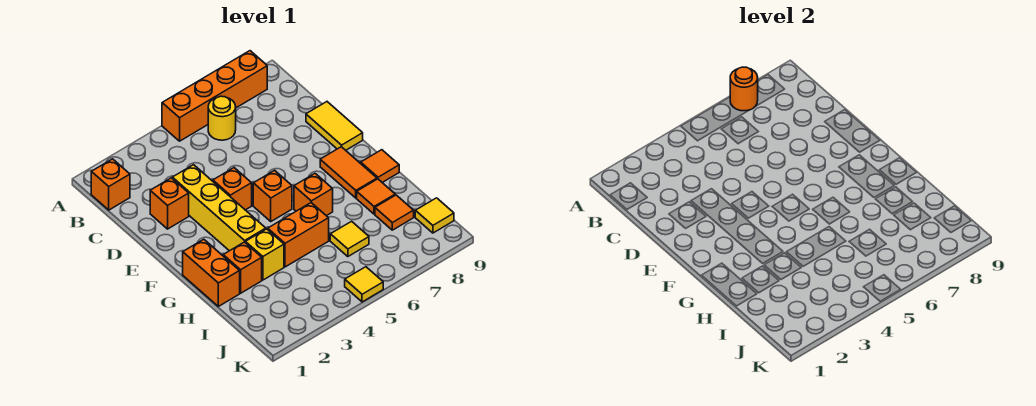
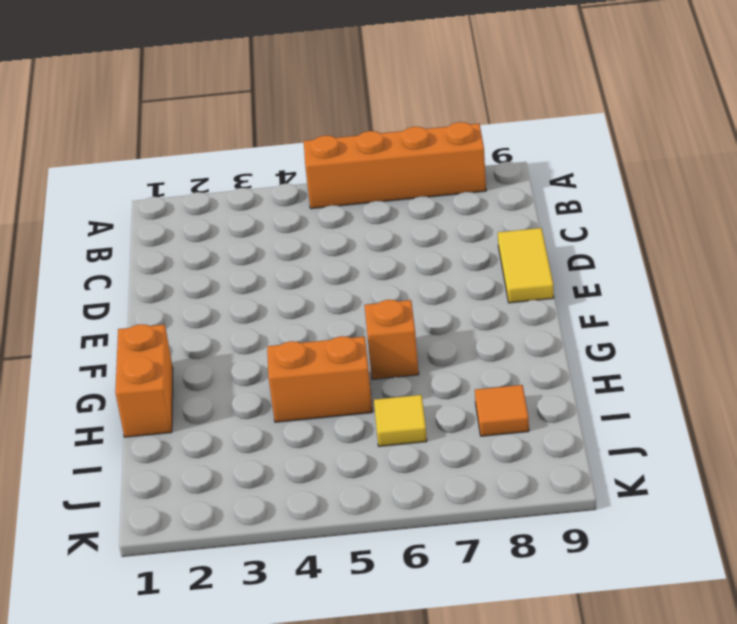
none -> orange brick B1 level 1
none -> yellow round brick B6 level 1
none -> orange brick D2 level 1

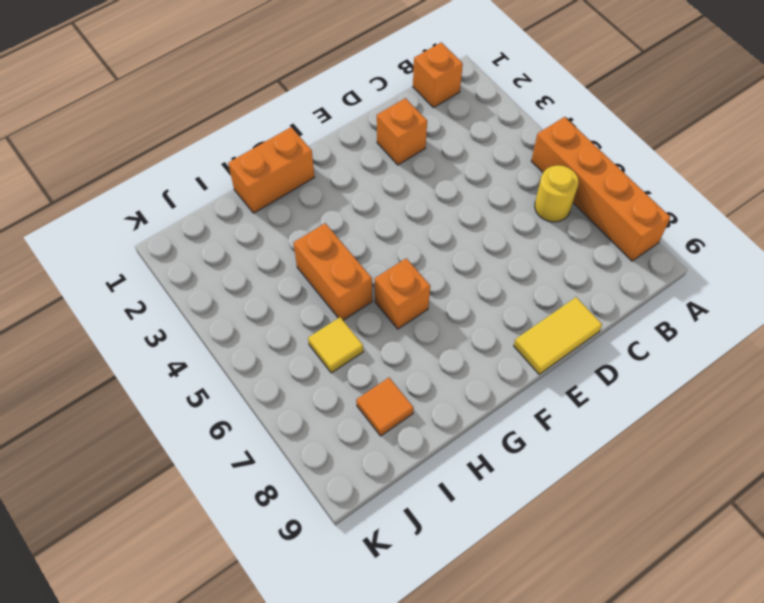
none -> yellow brick D3:G3 level 1
none -> orange brick E4 level 1
none -> orange brick F5 level 1

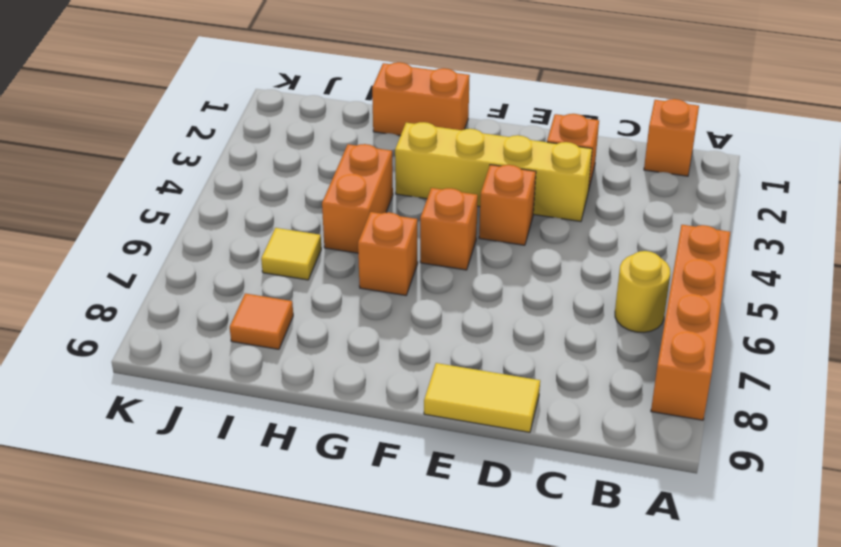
none -> orange tile F8:G8 level 1
none -> orange tile G9 level 1
none -> orange brick H2 level 1

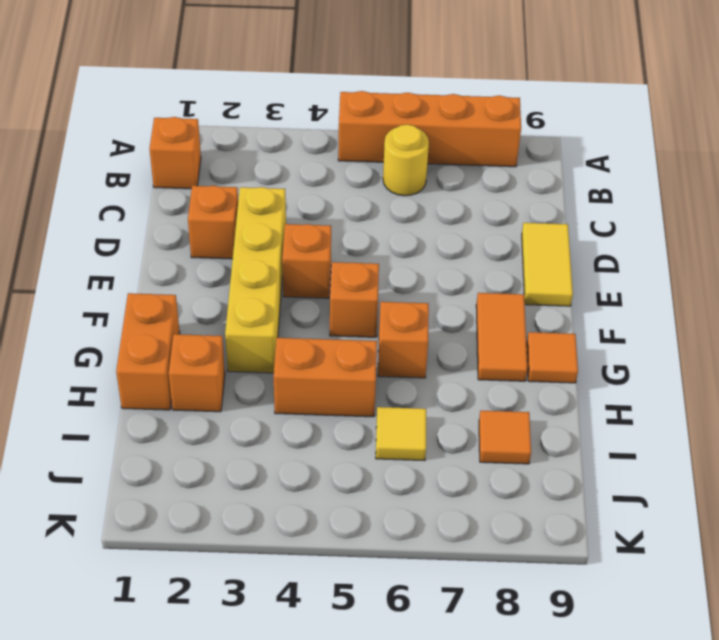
none -> yellow brick H3 level 1
none -> orange tile H8 level 1
none -> yellow tile J9 level 1

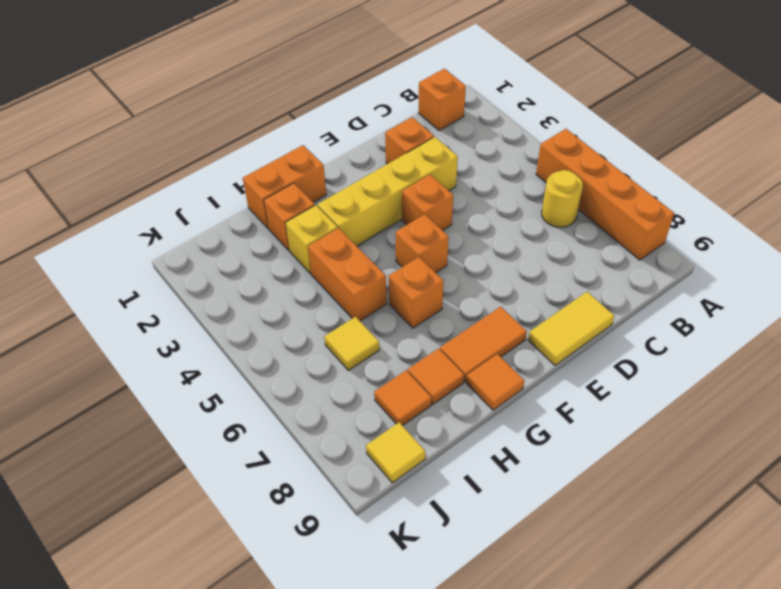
none -> yellow tile K5 level 1
none -> orange round brick A7 level 2

